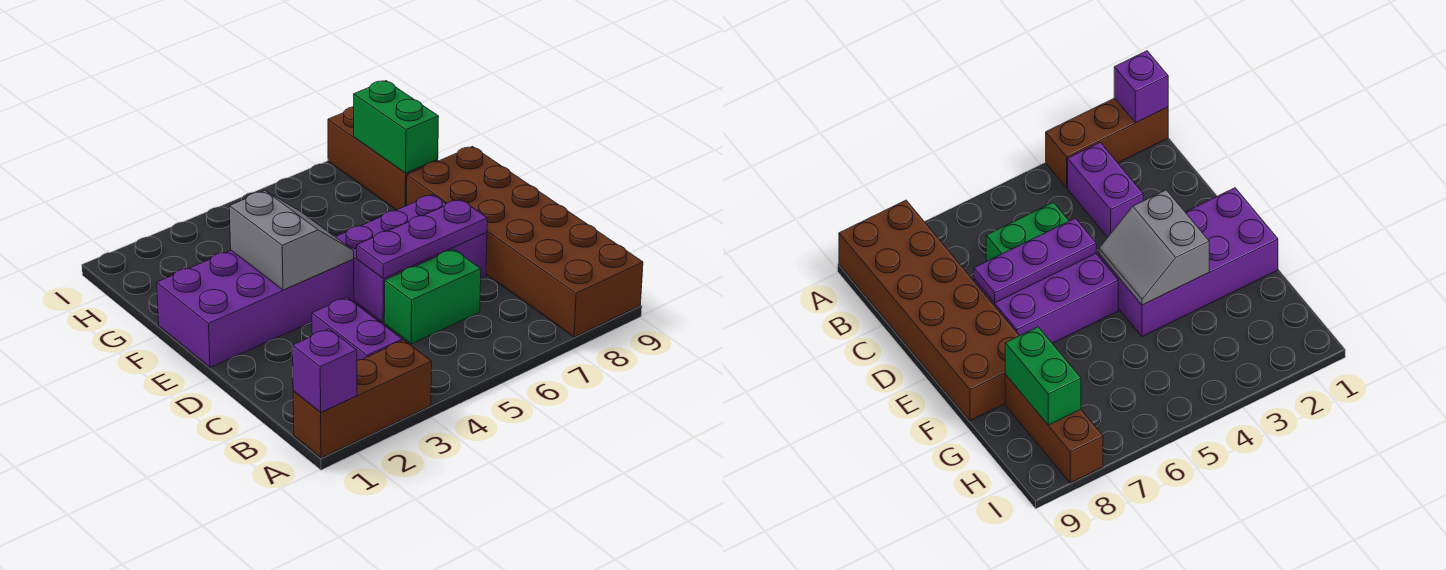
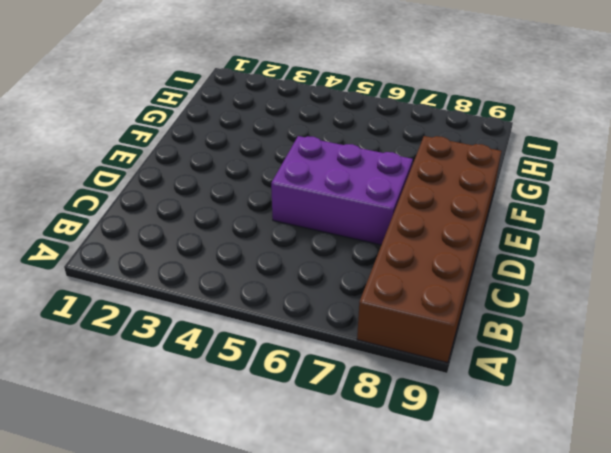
none -> brown brick A1:A3 level 1
none -> purple brick B3:C3 level 1

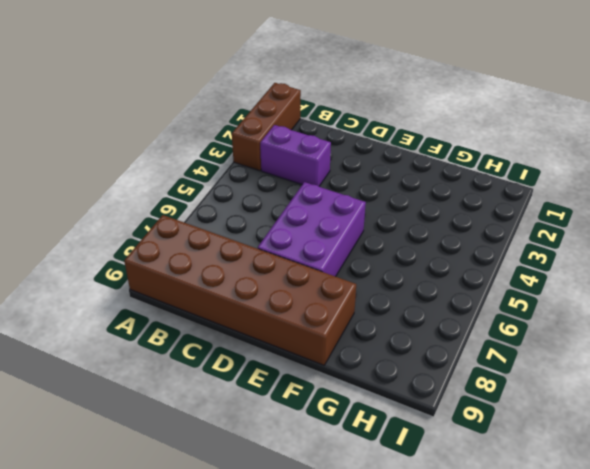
none -> green brick C5:C6 level 1
none -> purple brick E1:F4 level 1

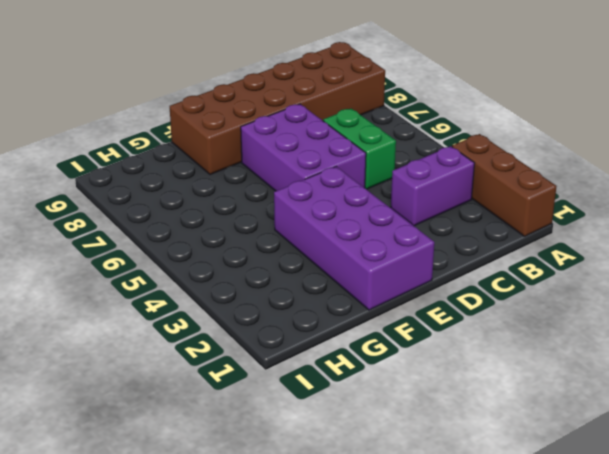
none -> brown brick G8:I8 level 1
none -> purple brick A1 level 2

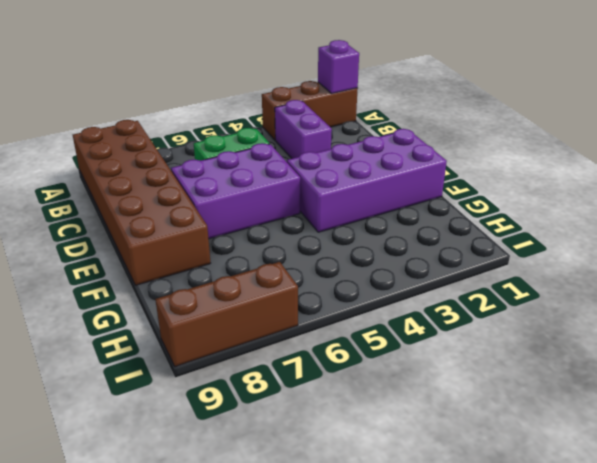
brown brick I7:I9 level 1 -> brown brick G8:I8 level 1
none -> purple plate D5:D7 level 2
none -> grey slope E3:F4 level 2 top 3

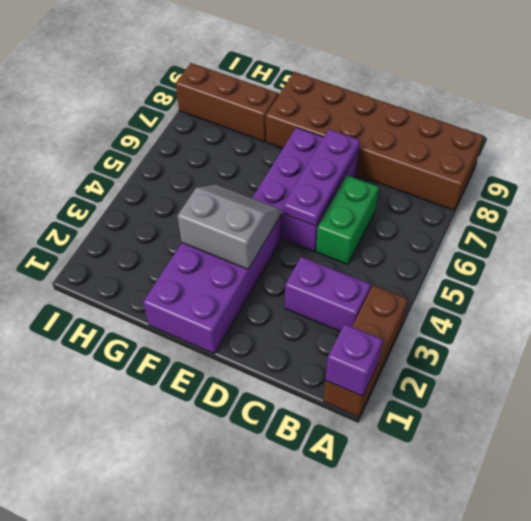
none -> green brick G8:H8 level 2

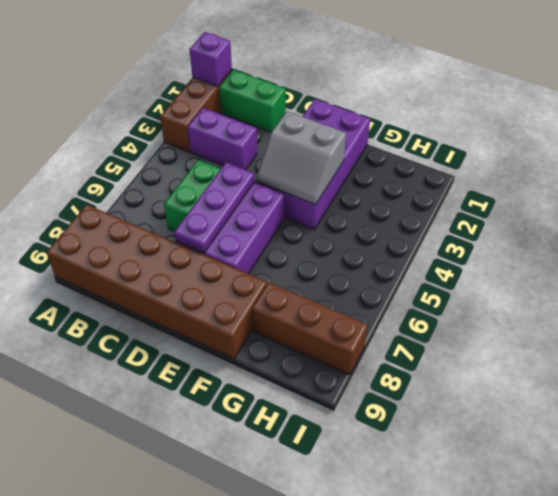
green brick B1:C1 level 1 -> green brick G8:H8 level 2

